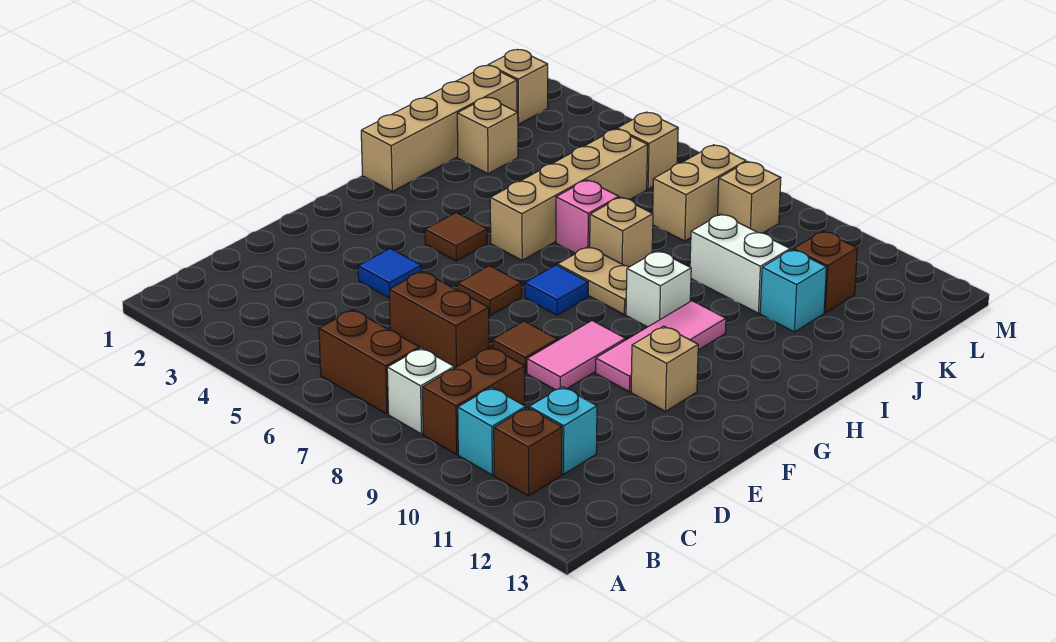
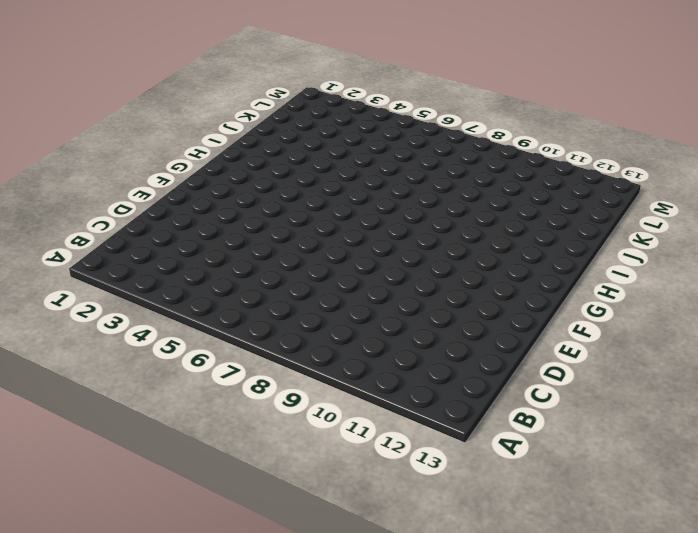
none -> brown brick B6:B7 level 1
none -> white brick B8 level 1
none -> brown brick B9:C9 level 1

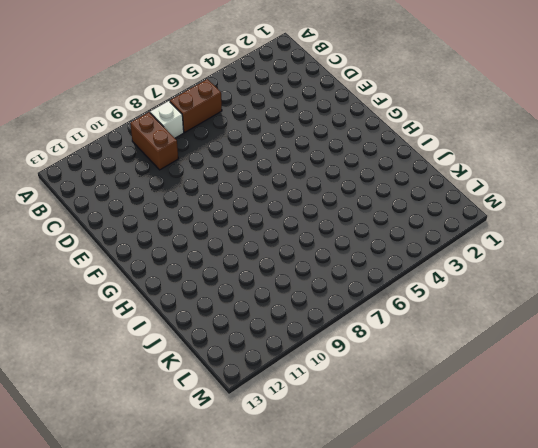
none -> cyan brick B10 level 1
none -> brown brick B11 level 1
none -> cyan brick C11 level 1

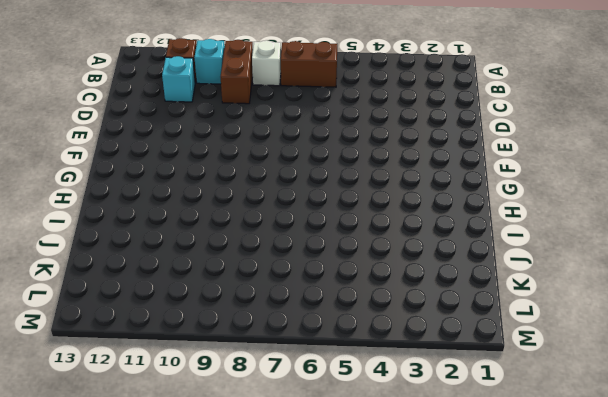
none -> brown brick D6:D7 level 1
none -> blue tile E4 level 1
none -> brown tile E8 level 1

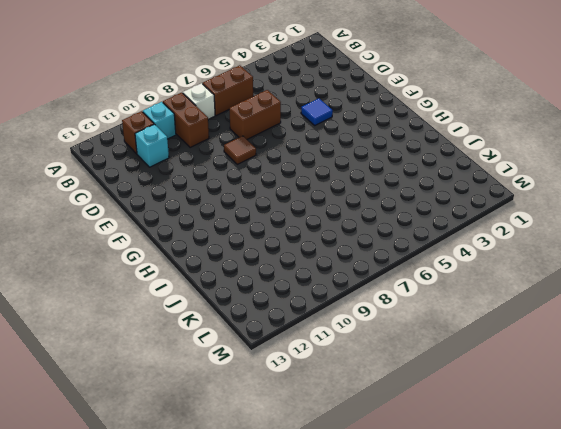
none -> pink tile E9:F9 level 1
none -> brown tile F6 level 1
none -> pink tile F10:H10 level 1

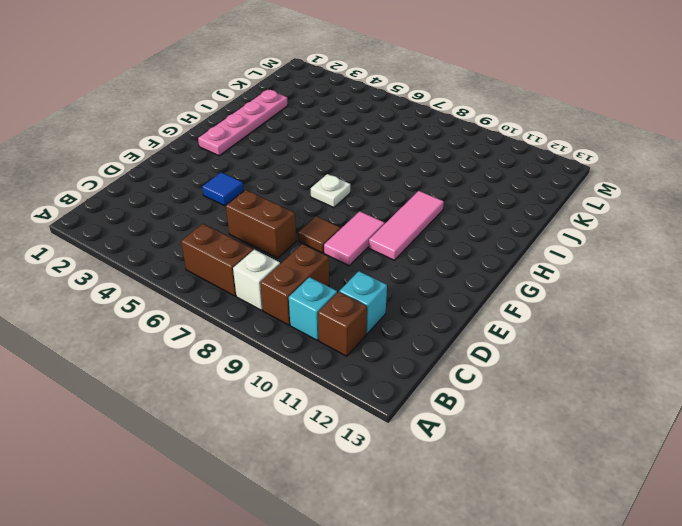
pink plate G2:J2 level 1 -> tan brick J2 level 1
white plate G7 level 1 -> blue tile G7 level 1
none -> brown tile F6 level 1
none -> tan brick F11 level 1
none -> brown tile G4 level 1

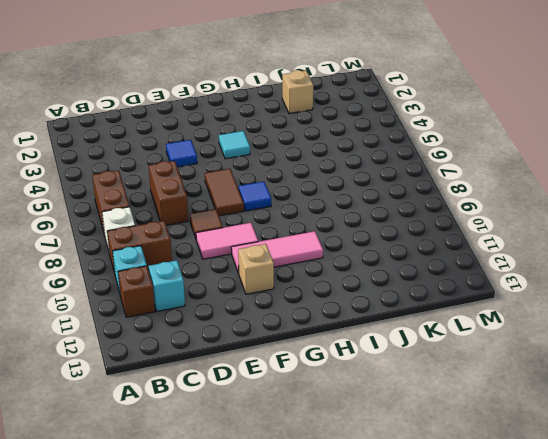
brown tile F6:F7 level 1 -> brown tile F6 level 1
cyan tile G4 level 1 -> brown tile G4 level 1
none -> tan brick H1:K1 level 1
none -> tan brick H5:K5 level 1
none -> tan plate H7:H8 level 1

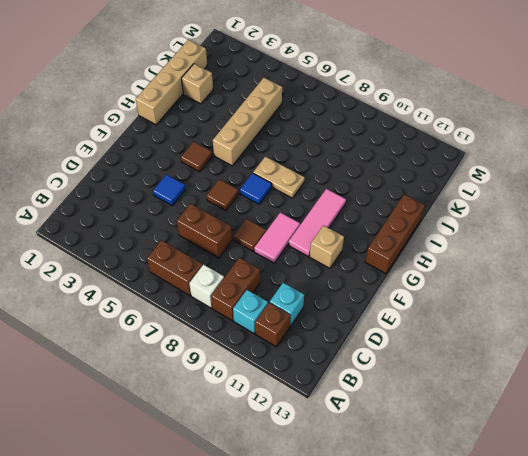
brown brick G13:I13 level 1 -> none
none -> white brick H9 level 1
none -> pink brick I6 level 1
none -> tan brick I7 level 1

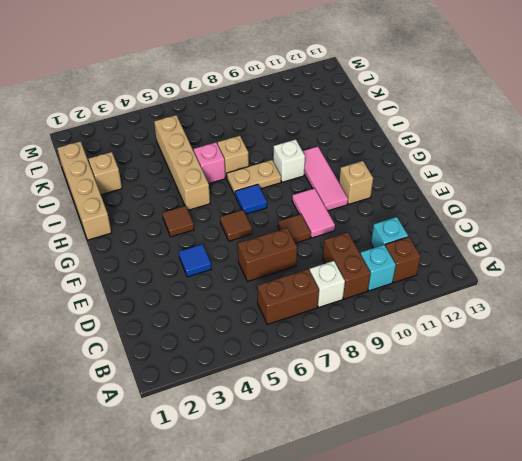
none -> white brick J9:J10 level 1
none -> cyan brick J11 level 1
none -> tan brick K7:L7 level 1

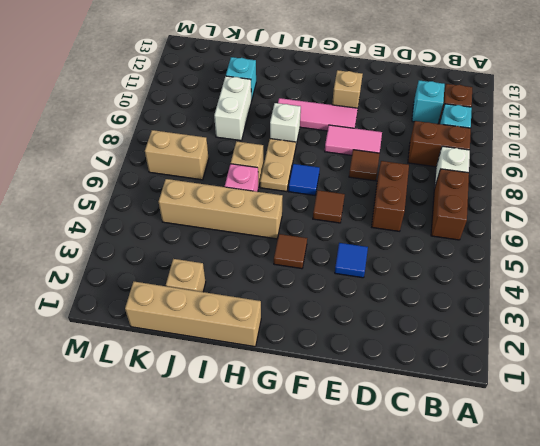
none -> brown brick K11 level 1
none -> tan brick L1 level 1
none -> tan brick L5 level 1

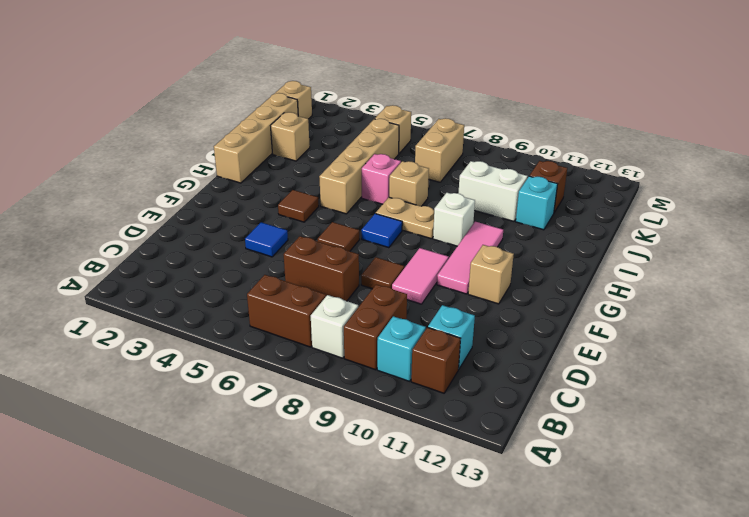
none -> tan brick L8 level 1

